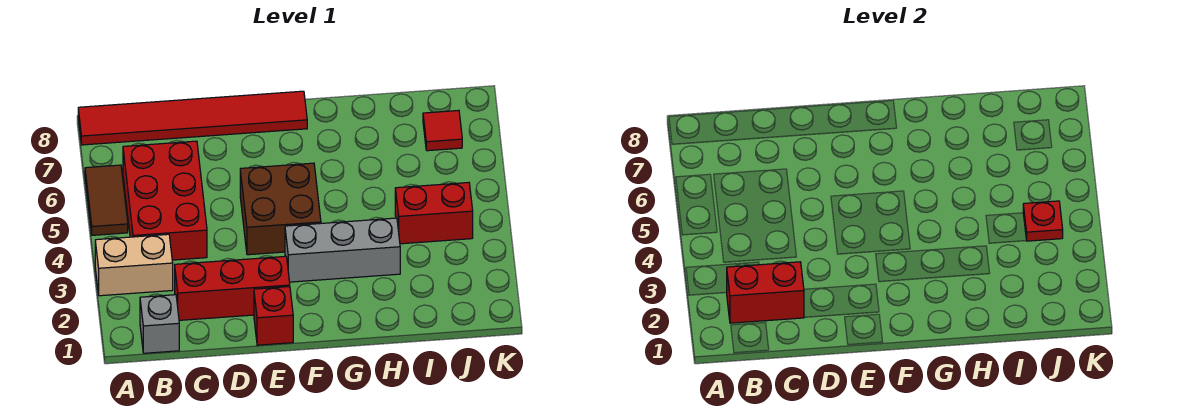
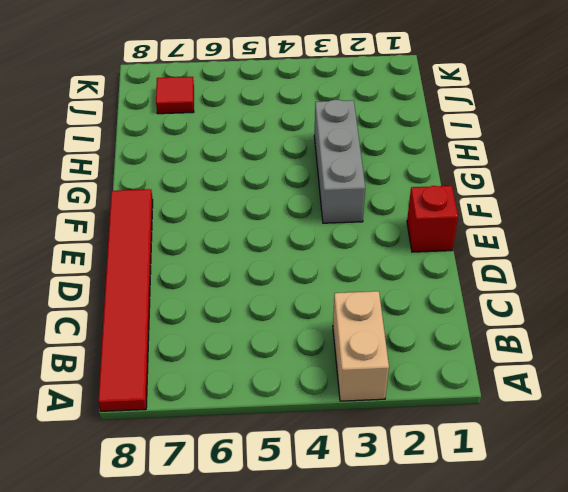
none -> brown tile A5:A6 level 1
none -> grey brick B1 level 1
none -> red brick B4:C6 level 1

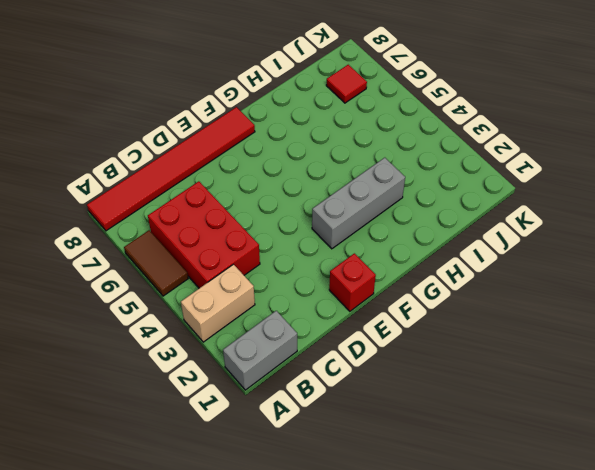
grey brick A1:B1 level 1 -> grey brick B1 level 1
none -> red brick C2:E2 level 1
none -> brown brick E4:F5 level 1
none -> red brick I4:J4 level 1

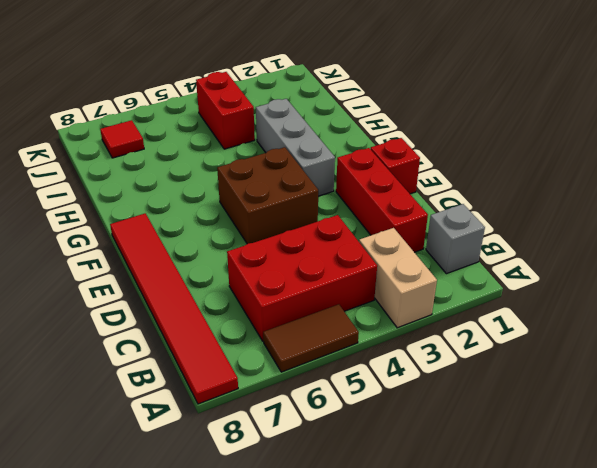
none -> red brick B2:C2 level 2
none -> red plate J4 level 2

